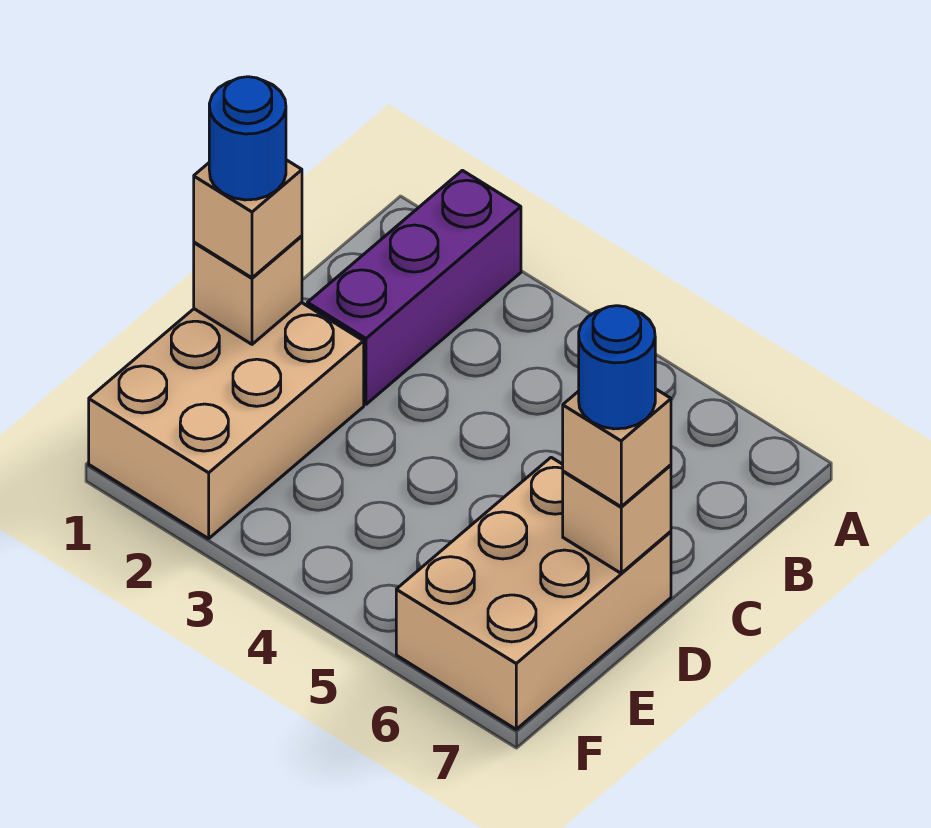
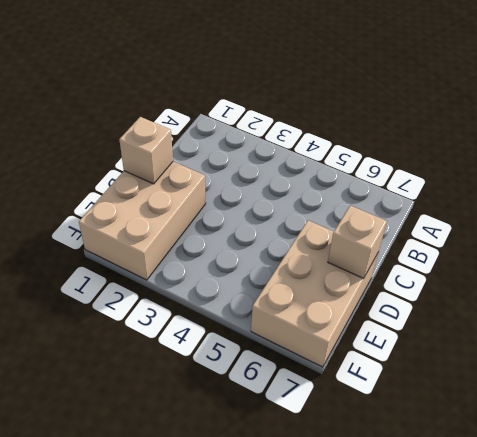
none -> purple brick A2:C2 level 1
none -> tan brick D1 level 3

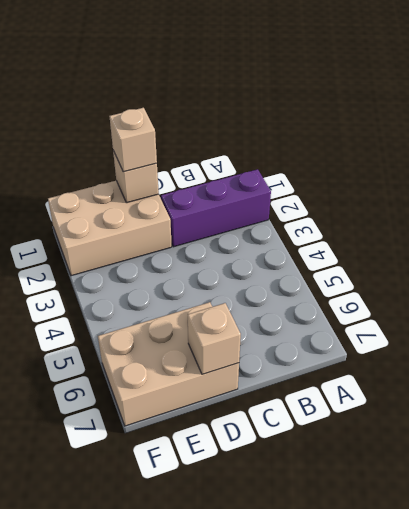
none -> tan brick D7 level 3
none -> blue round brick D1 level 4

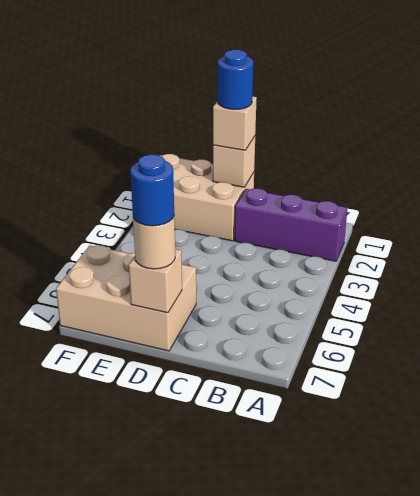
tan round brick D7 level 3 -> tan brick D7 level 3

